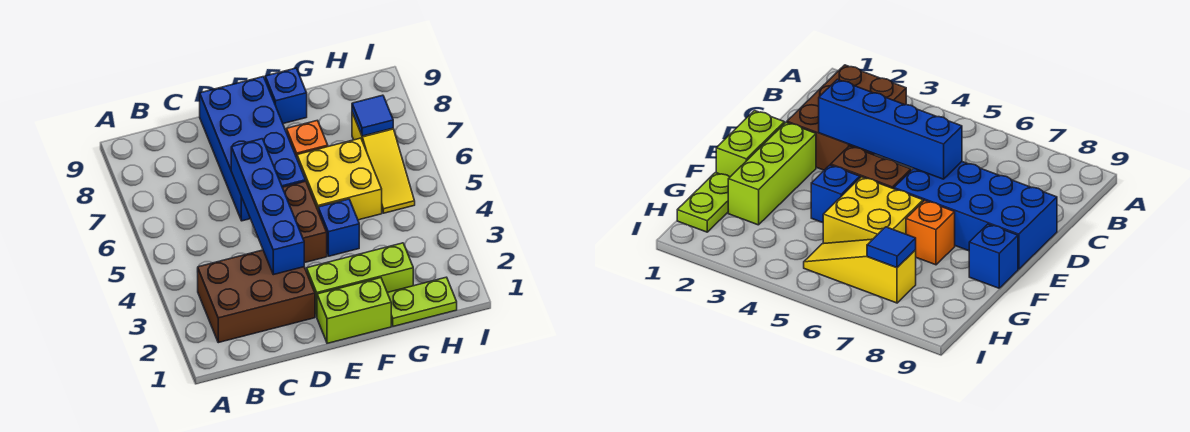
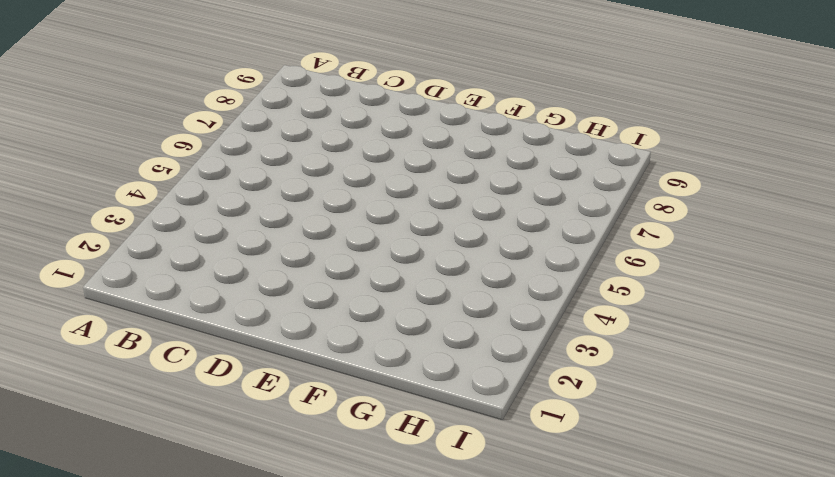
none -> brown brick B2:D3 level 1
none -> blue brick D6:E9 level 1
none -> lime brick E1:F1 level 1

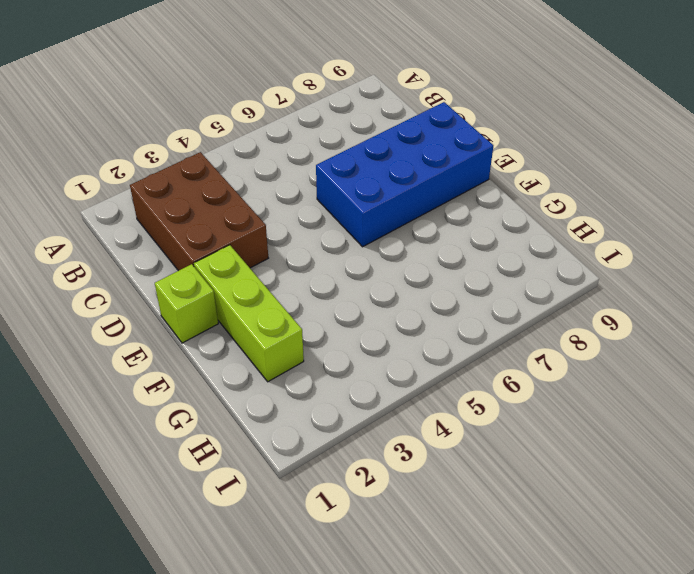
lime brick E1 level 1 -> lime brick E1:F1 level 1
none -> brown brick E4:E5 level 1
none -> blue brick F4 level 1
none -> yellow brick F5:G6 level 1

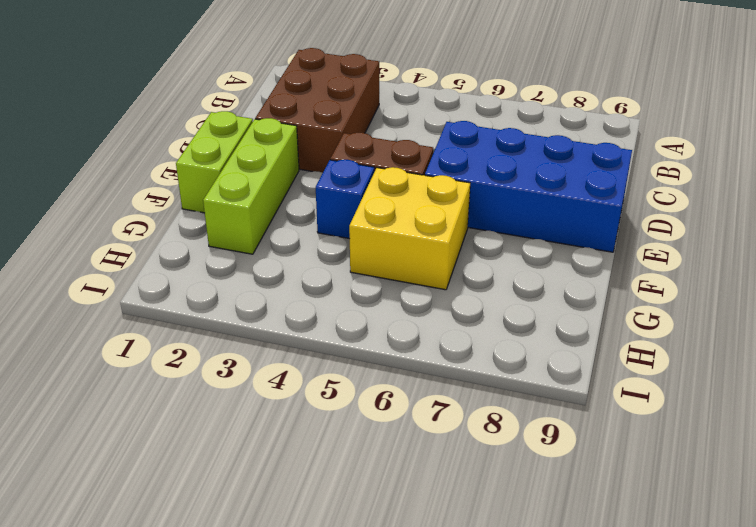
none -> orange brick F7 level 1
none -> blue brick F9 level 1
none -> lime plate G1:H1 level 1

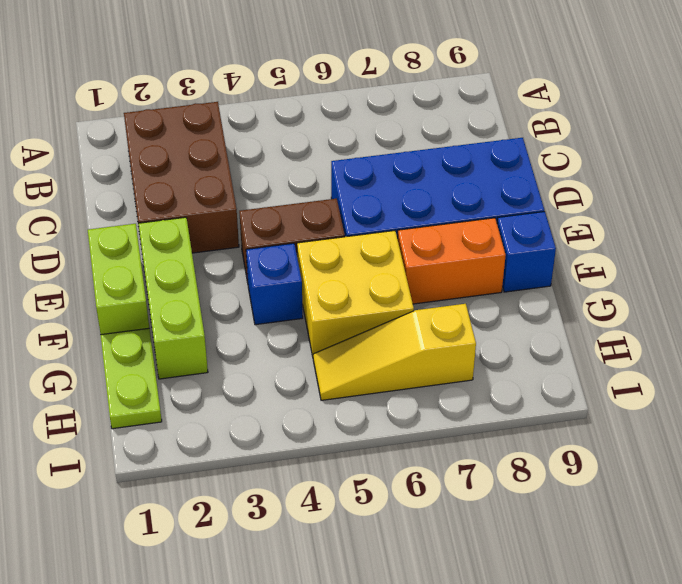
orange brick F7:F8 level 1 -> orange brick F7 level 1
none -> blue brick D3:D6 level 2
none -> blue tile H7 level 2

